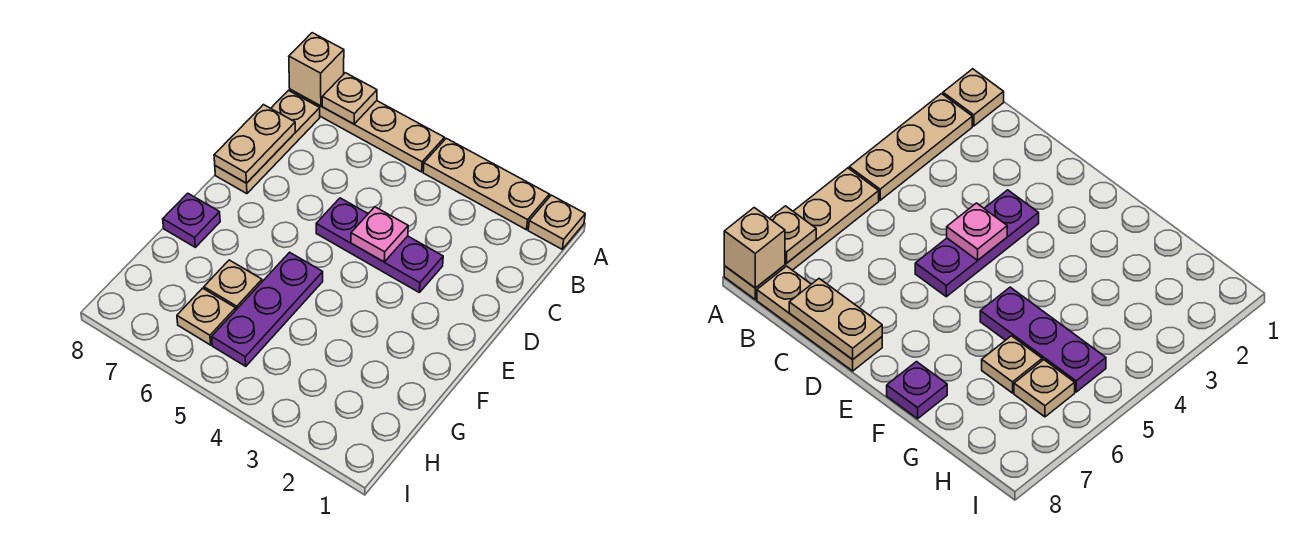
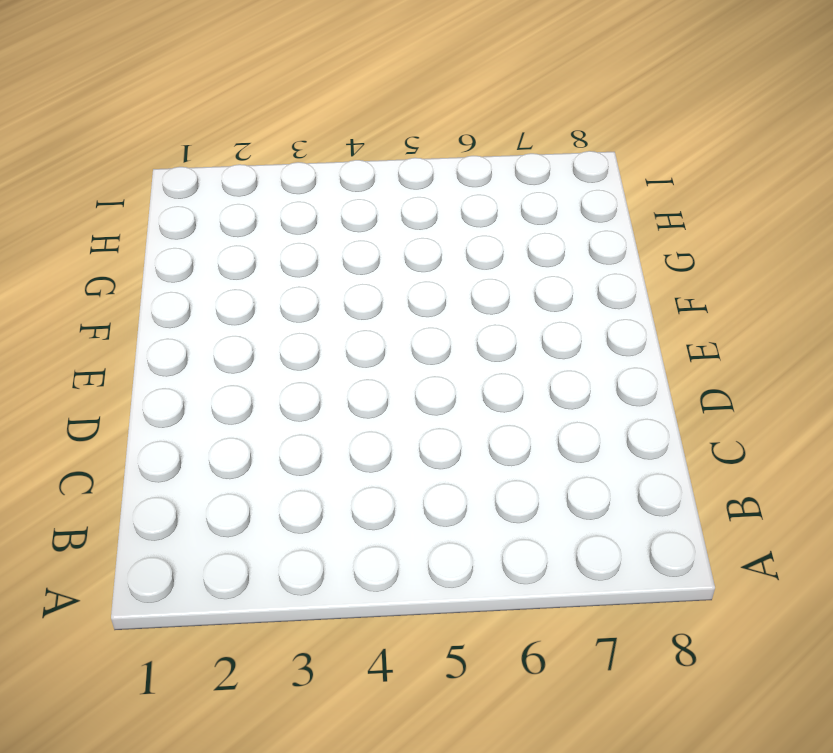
none -> tan plate A1 level 1
none -> tan plate A2:A4 level 1
none -> tan plate A5:A8 level 1

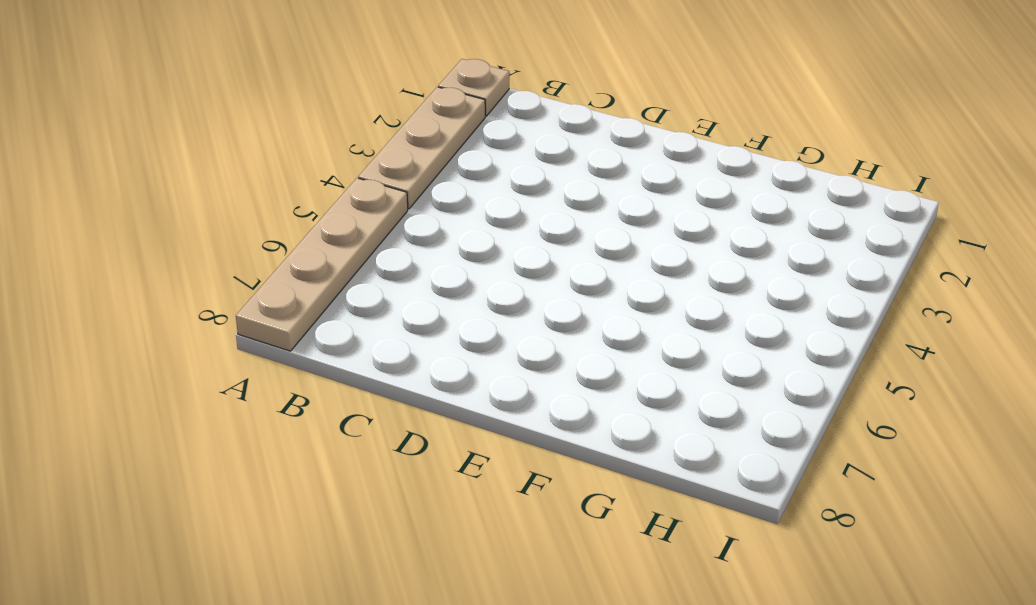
none -> tan plate B8:D8 level 1
none -> purple plate D3:D5 level 1
none -> purple plate F5:H5 level 1

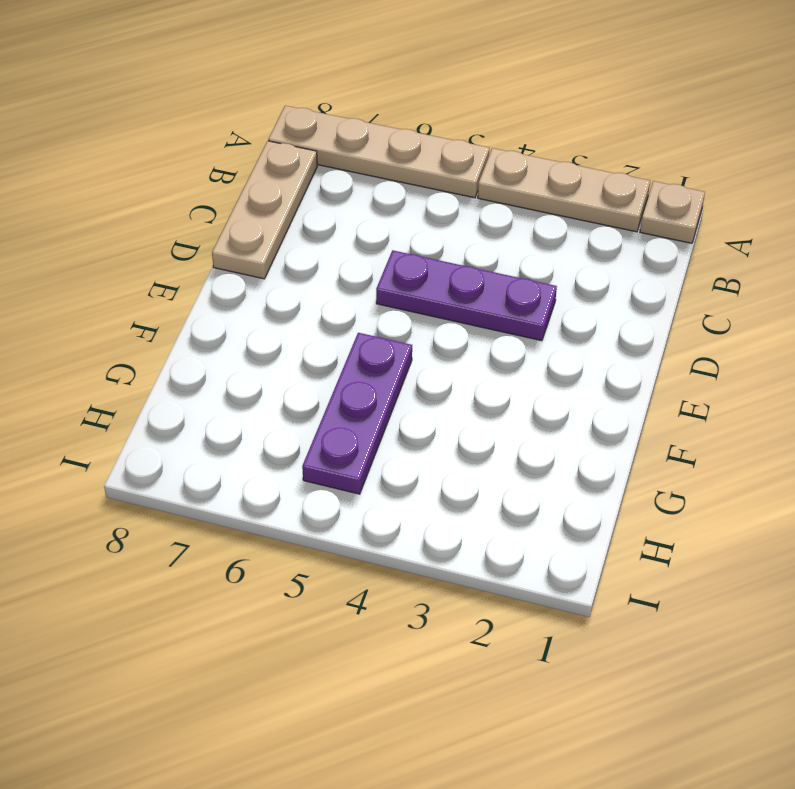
none -> purple plate F8 level 1
none -> tan plate G6 level 1
none -> tan plate H6 level 1

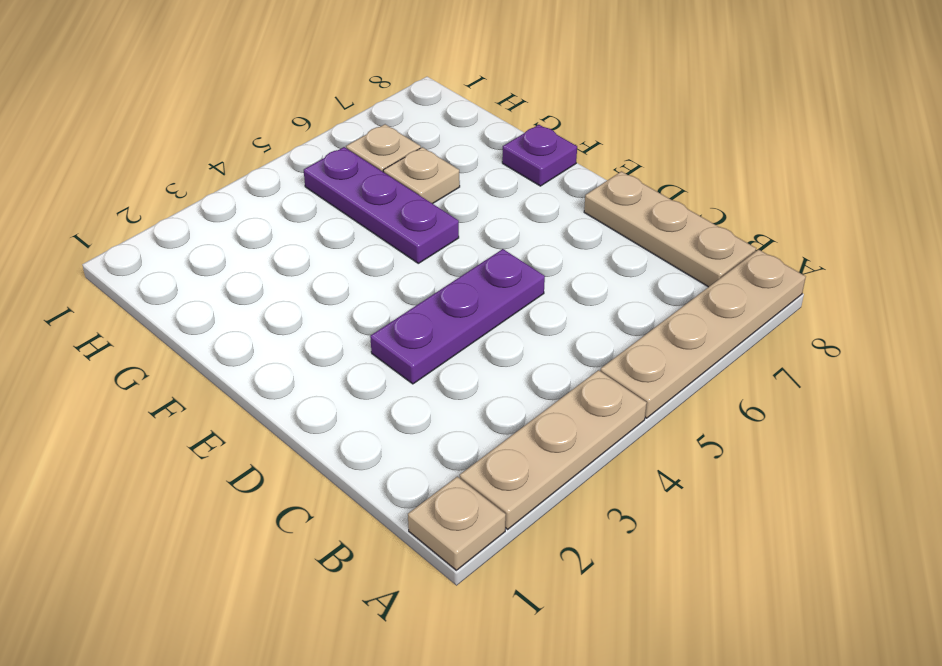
none -> tan plate A7 level 2
none -> tan brick A8 level 2
none -> tan plate C8:D8 level 2

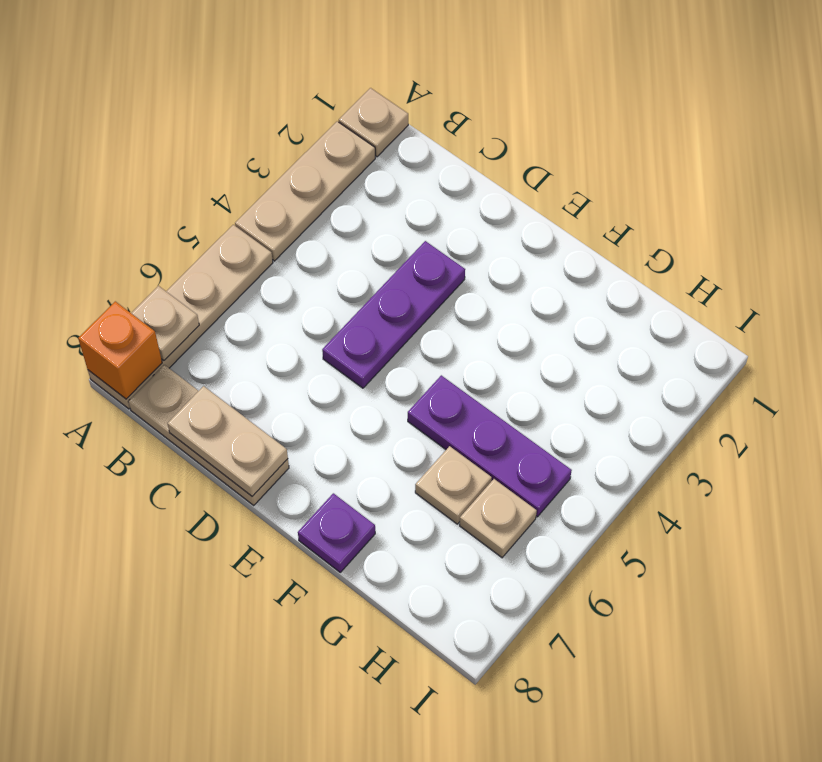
orange brick A8 level 2 -> tan brick A8 level 2
none -> pink plate D4 level 2

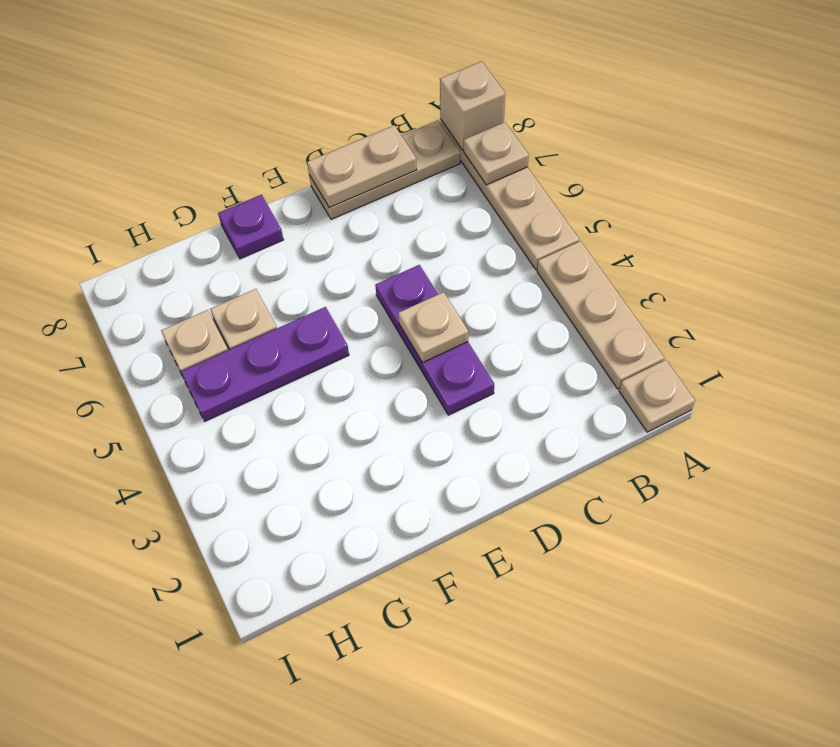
tan plate D4 level 2 -> pink plate D4 level 2

